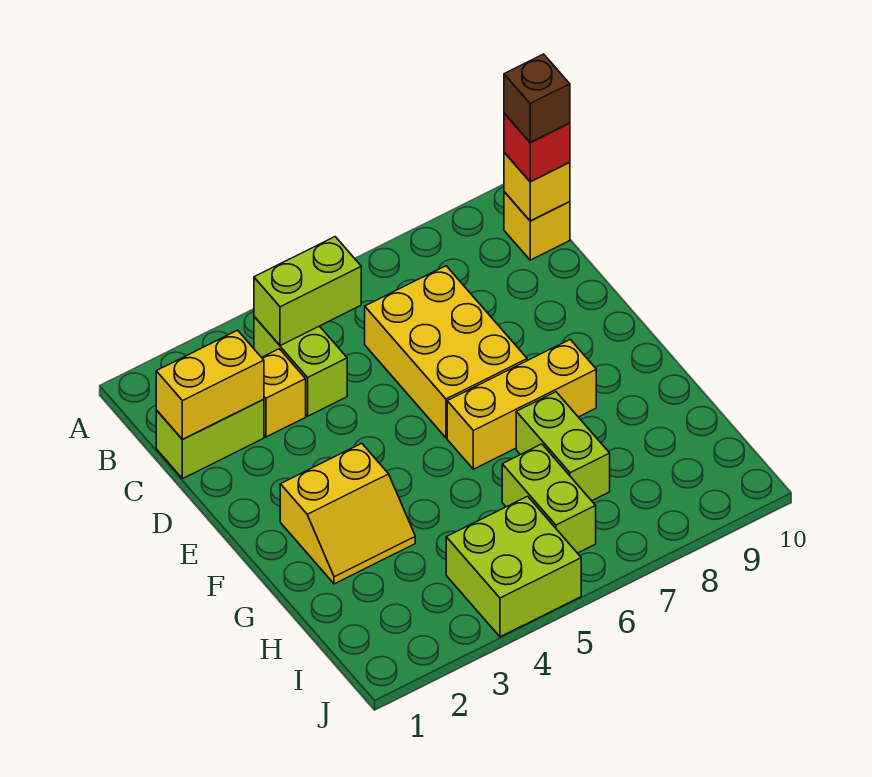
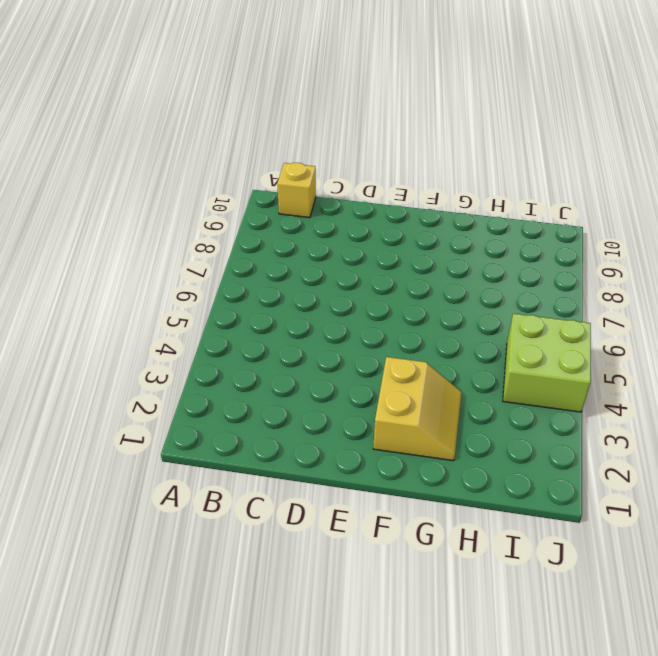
none -> lime brick B4:C4 level 1
none -> lime brick C1:C2 level 1
none -> yellow brick C3 level 1

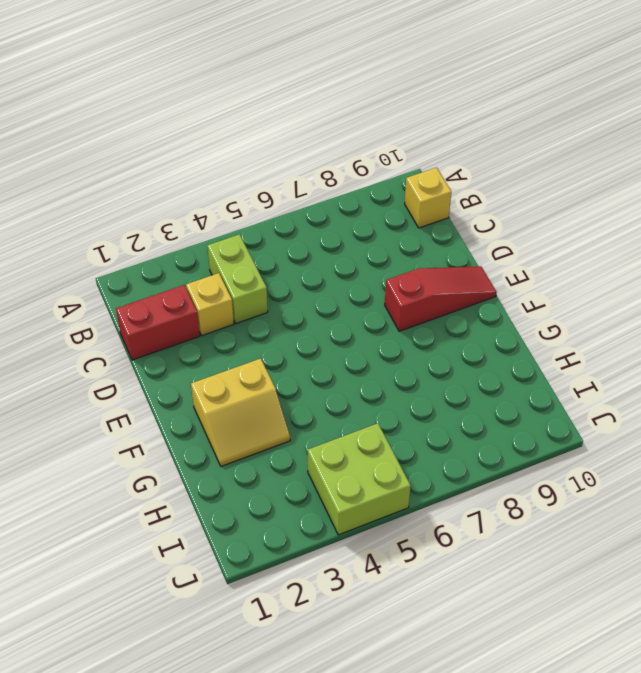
red brick C1:C2 level 1 -> lime brick C1:C2 level 1
red slope E8:E10 level 1 top 8 -> none
none -> yellow brick C6:E7 level 1
none -> yellow brick F6:F8 level 1
none -> lime brick G7:H7 level 1

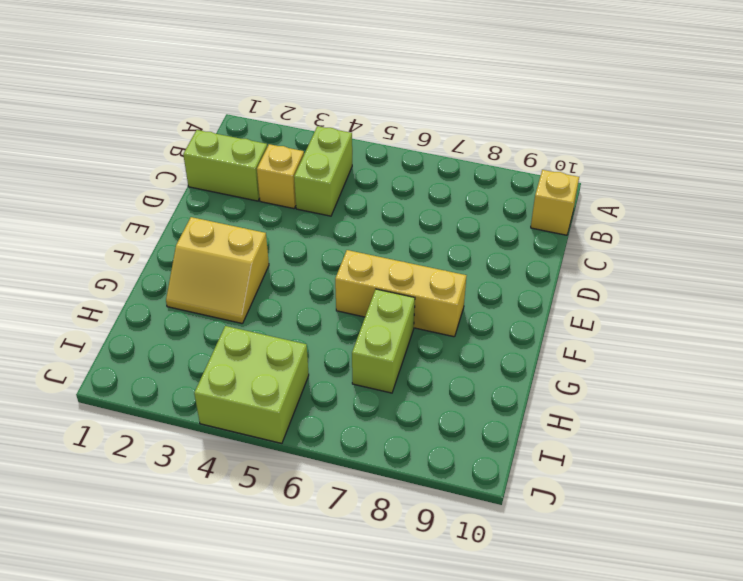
none -> yellow brick C6:E7 level 1
none -> lime brick H6:I6 level 1
none -> lime brick B4:B5 level 2

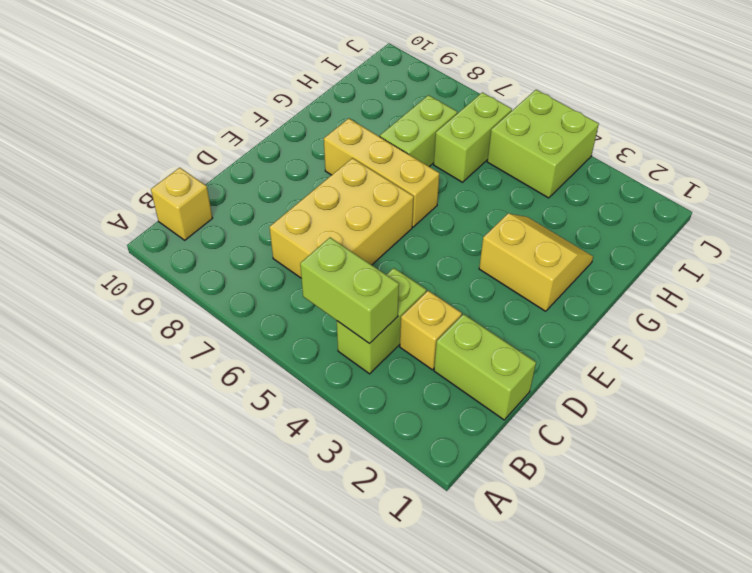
none -> yellow brick B10 level 2
none -> yellow brick C1:C2 level 2
none -> red brick B10 level 3

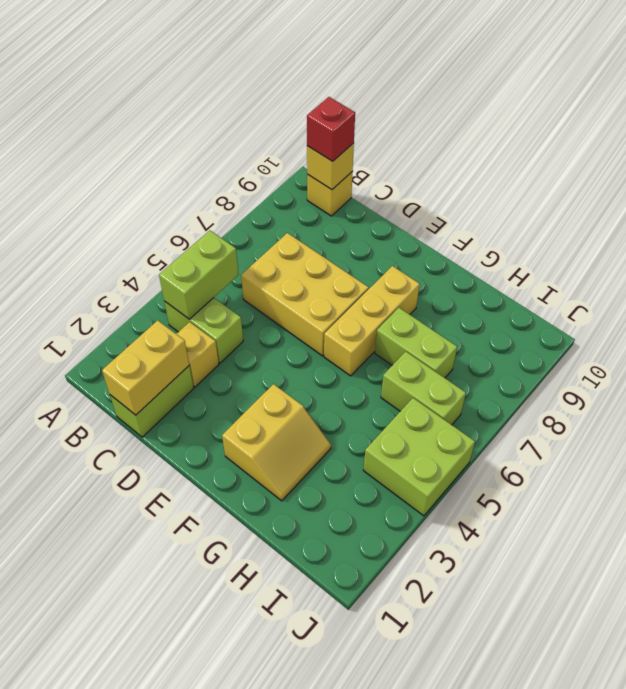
none -> brown brick B10 level 4

